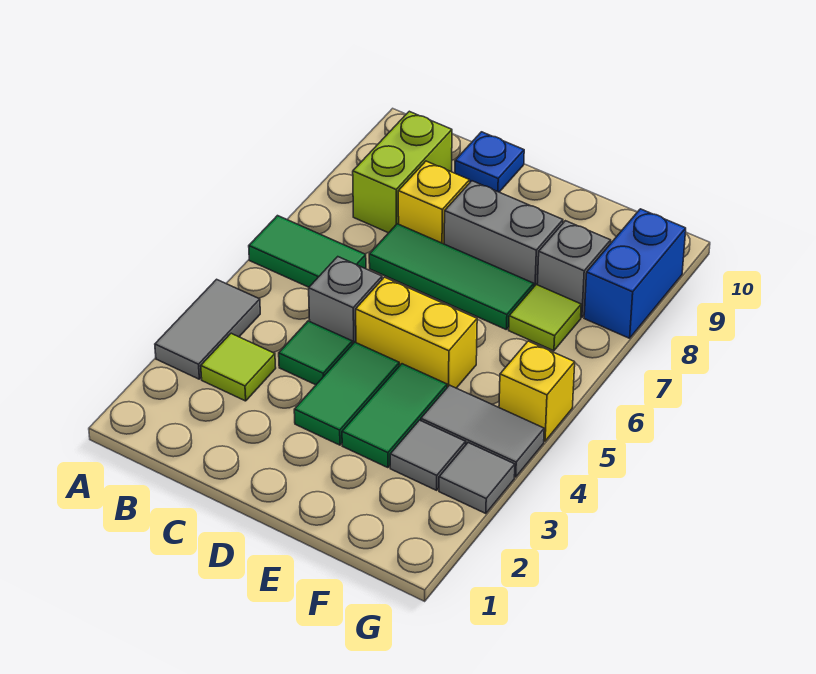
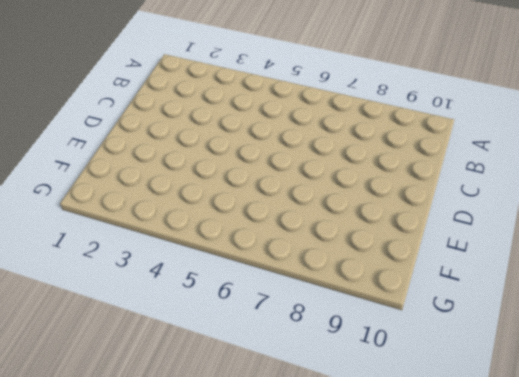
none -> grey tile A3:A4 level 1
none -> green tile A6:B6 level 1
none -> lime tile B3 level 1

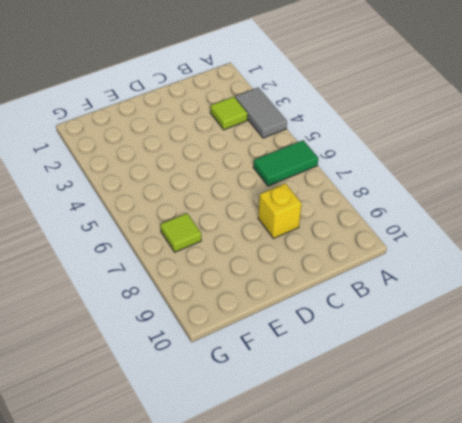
none -> lime brick B8:B9 level 1
none -> green tile C4 level 1
none -> grey brick C5 level 1

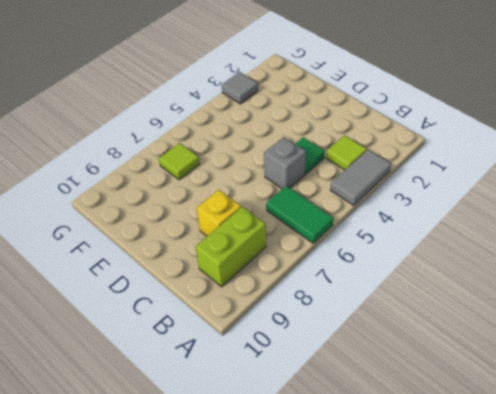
none -> green tile C7:E7 level 1
none -> blue plate C10 level 1
none -> green tile D3:D4 level 1

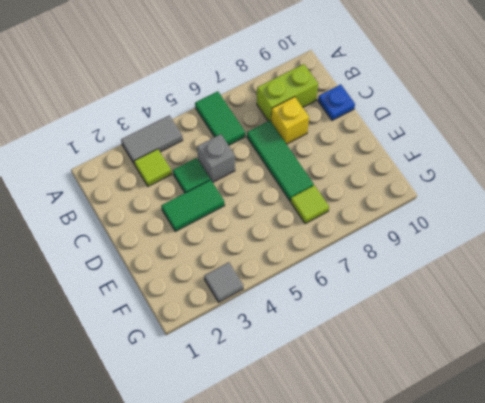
none -> yellow brick D5:E5 level 1
none -> grey brick D8:E8 level 1
none -> green tile E3:E4 level 1

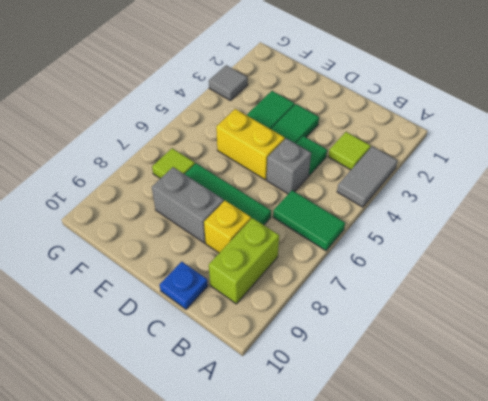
none -> grey tile F3 level 1
none -> grey tile F4:G4 level 1
none -> grey brick F8 level 1

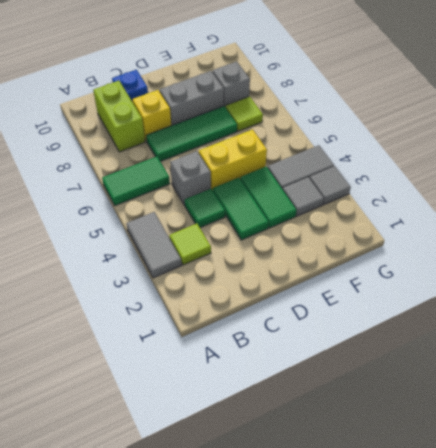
none -> yellow brick G5 level 1
none -> blue brick G8:G9 level 1

